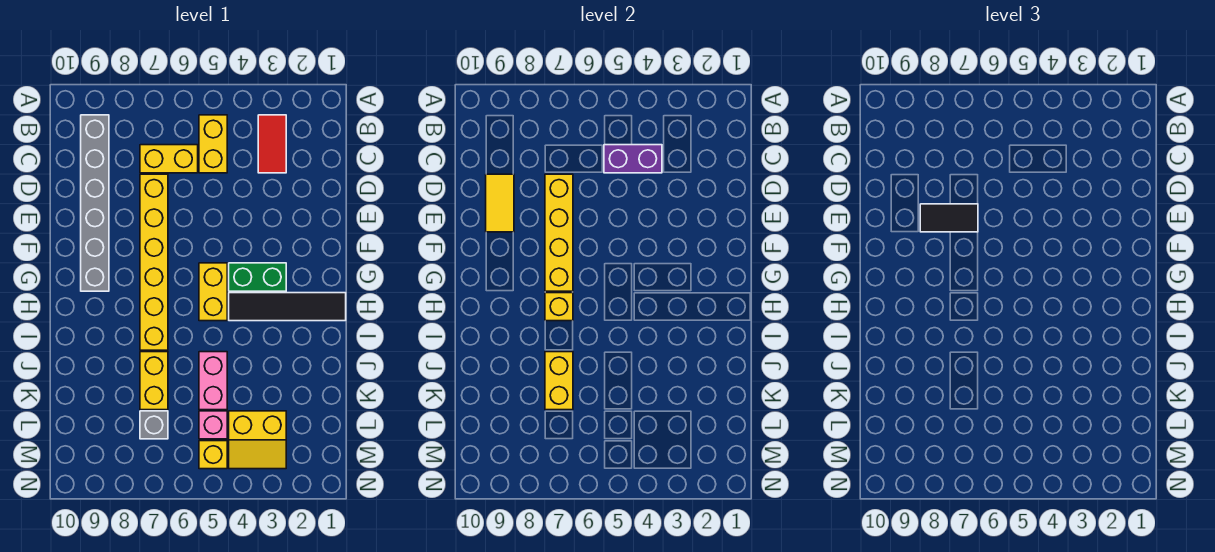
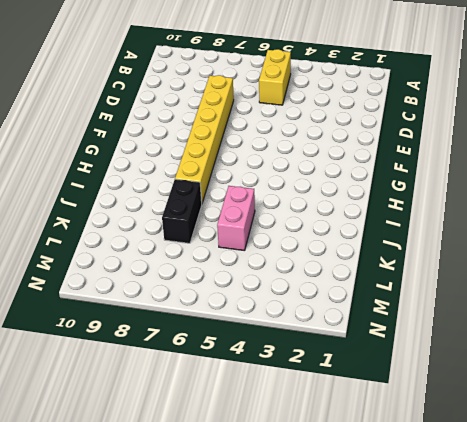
black brick J7:K7 level 1 -> yellow brick J7:K7 level 1
none -> red tile B3:C3 level 1
none -> grey brick B9:G9 level 1
none -> yellow brick C6:C7 level 1

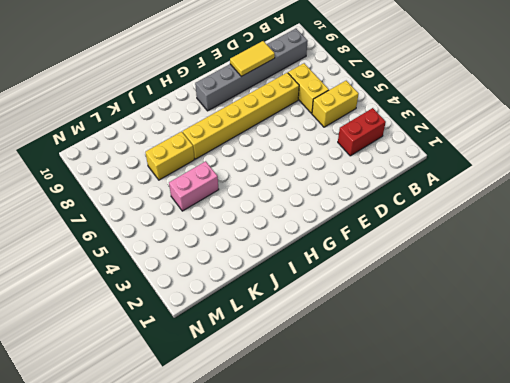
red brick B3:C3 level 1 -> red tile B3:C3 level 1
none -> green brick G3:G4 level 1
none -> yellow brick G5:H5 level 1
none -> black tile H1:H4 level 1

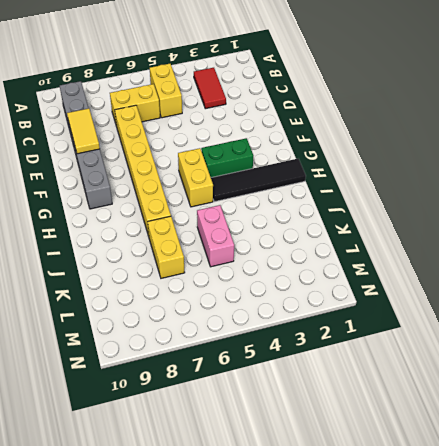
none -> yellow slope L3:M4 level 1 top L
none -> pink brick L5 level 1
none -> grey brick L7 level 1

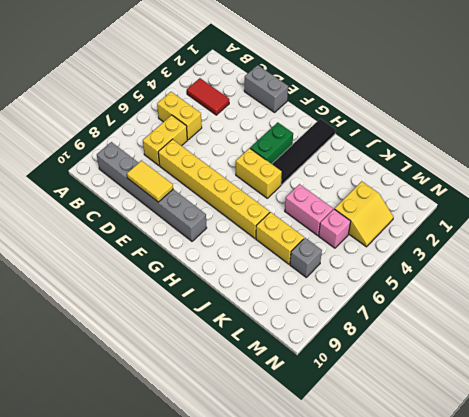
grey brick D1:E1 level 1 -> none
none -> yellow brick M5 level 1
none -> purple brick C4:C5 level 2
none -> yellow brick D7:G7 level 2

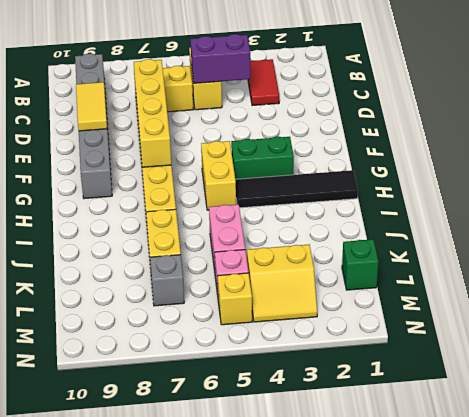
green brick L1 level 1 -> none
none -> yellow brick H7 level 2
none -> yellow brick J7:K7 level 2
none -> black tile E7:E8 level 3

